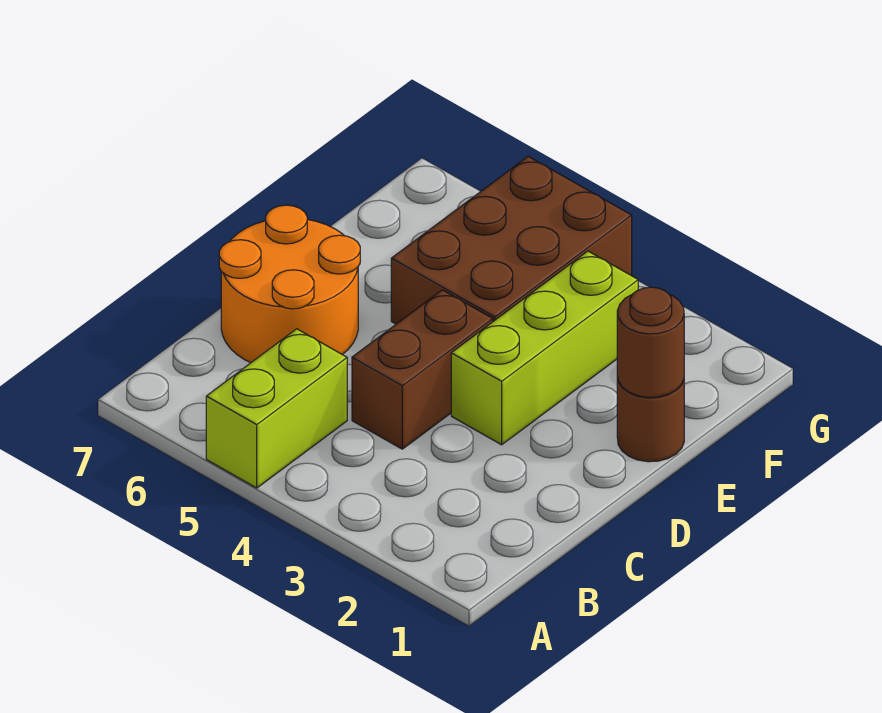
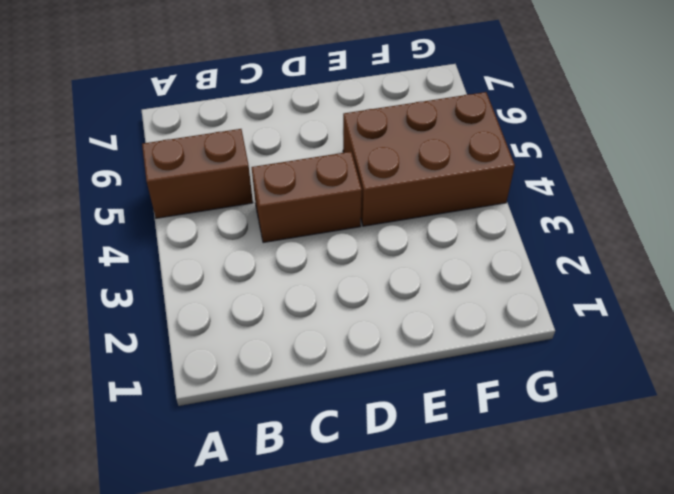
brown brick A5:B5 level 1 -> lime brick A5:B5 level 1
none -> orange round brick C6:D7 level 1
none -> lime brick D3:F3 level 1

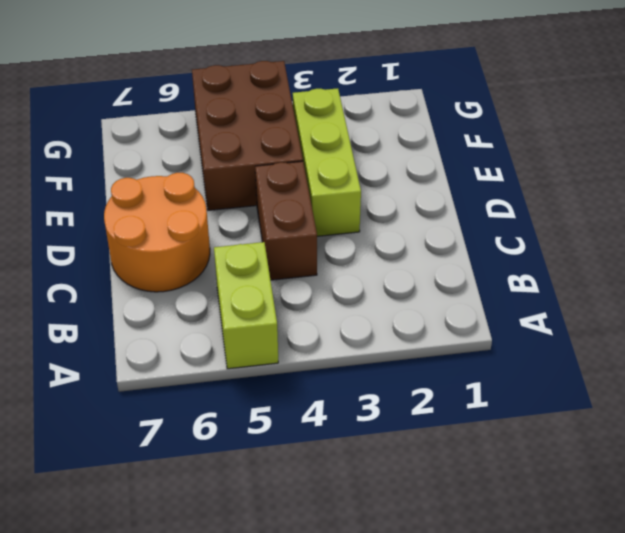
none -> brown round brick E1 level 1
none -> brown round brick E1 level 2

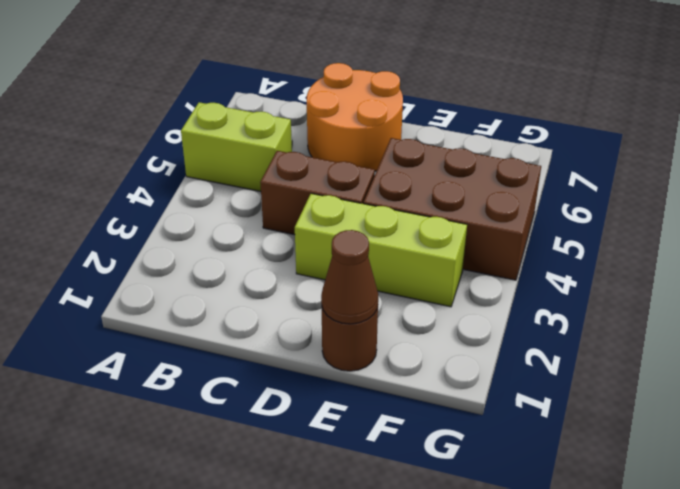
brown cone E1 level 2 -> brown round brick E1 level 2

